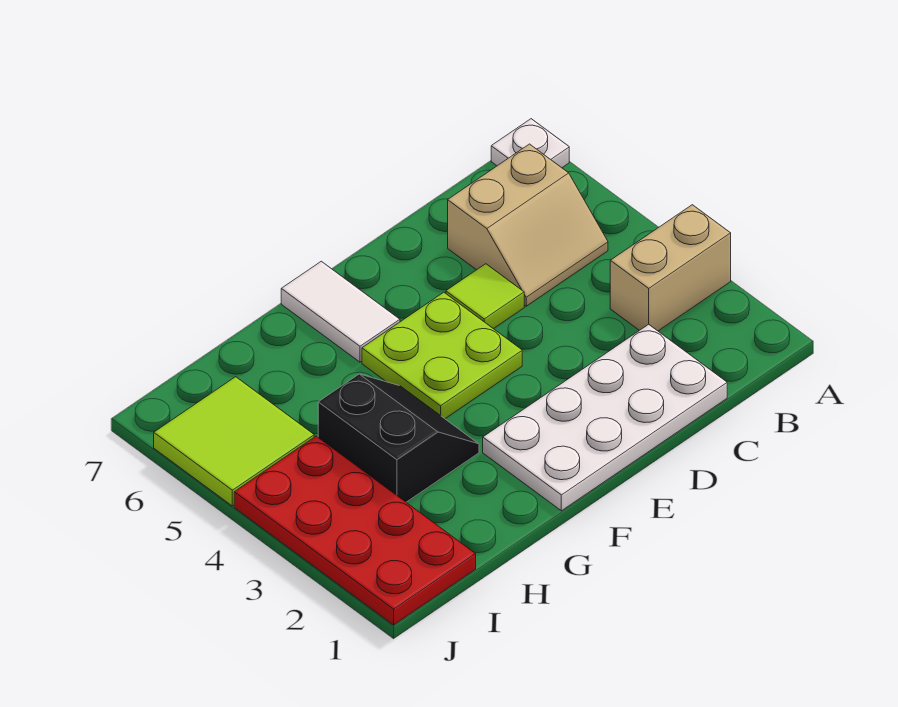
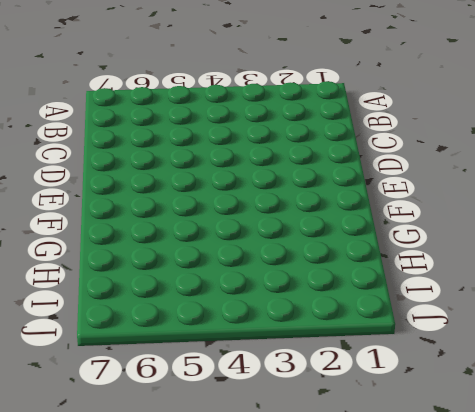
none -> tan brick A3:B3 level 1
none -> white plate A7 level 1

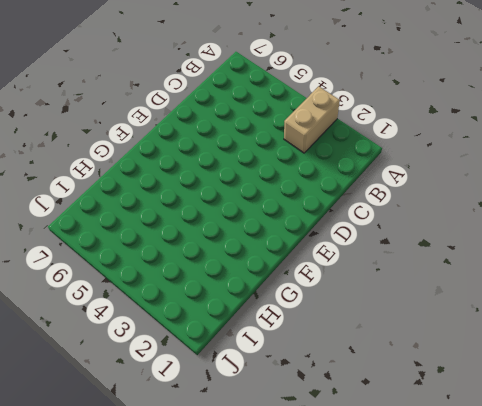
none -> white plate A7 level 1
none -> tan slope B5:C6 level 1 top 6

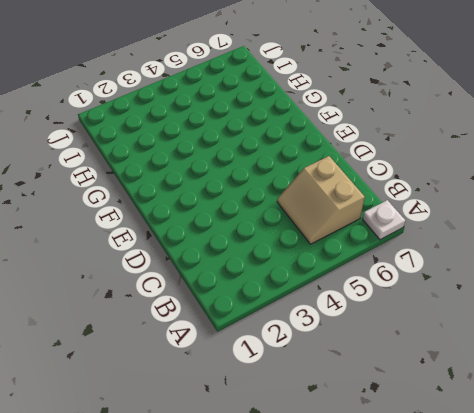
none -> tan brick A3:B3 level 1
none -> white plate C1:F2 level 1

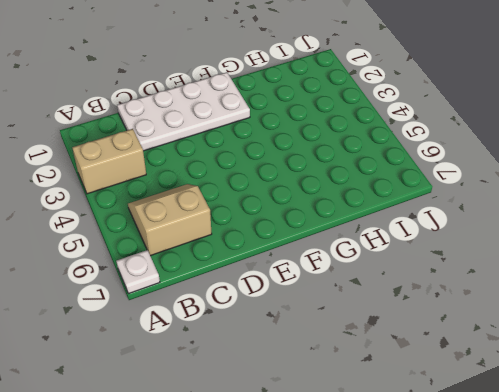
none -> lime tile D5 level 1
none -> lime plate E4:F5 level 1

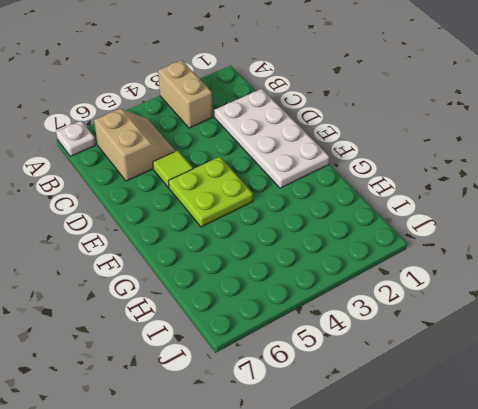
none -> white tile F6:F7 level 1
none -> black slope G3:H4 level 1 top H

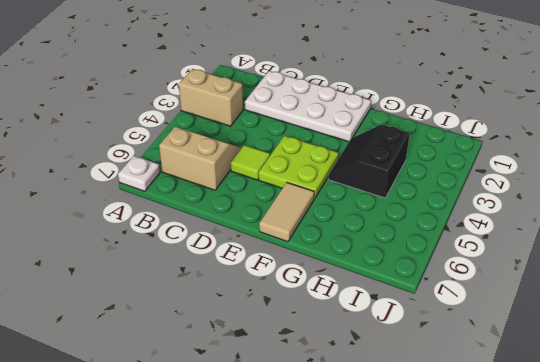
tan tile F6:F7 level 1 -> white tile F6:F7 level 1
none -> red plate I1:J4 level 1
none -> lime tile I5:J6 level 1

